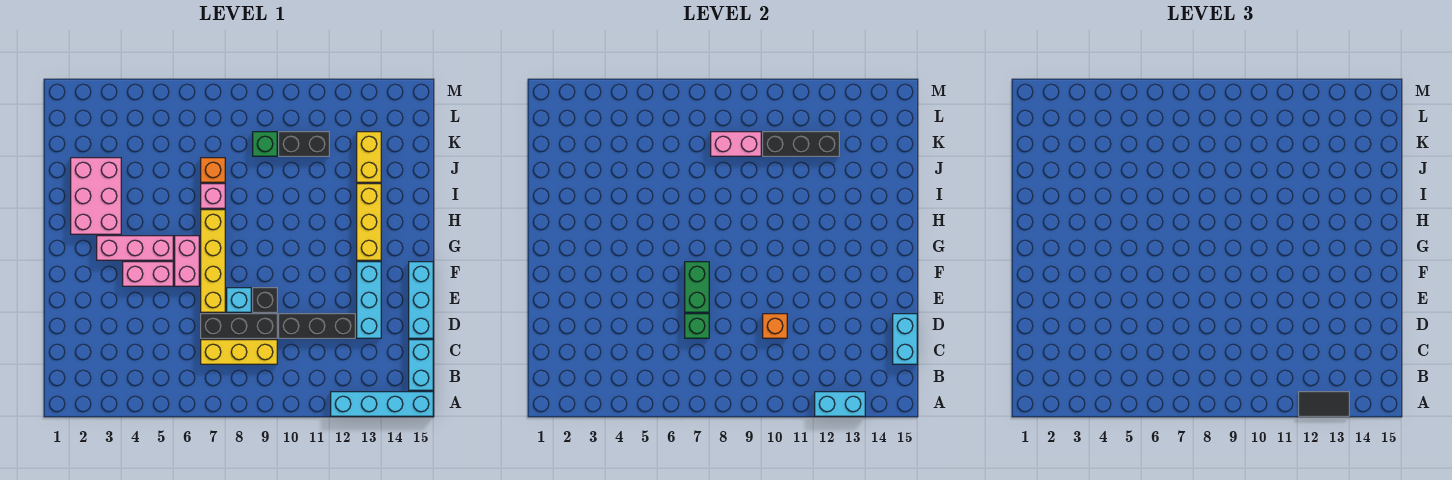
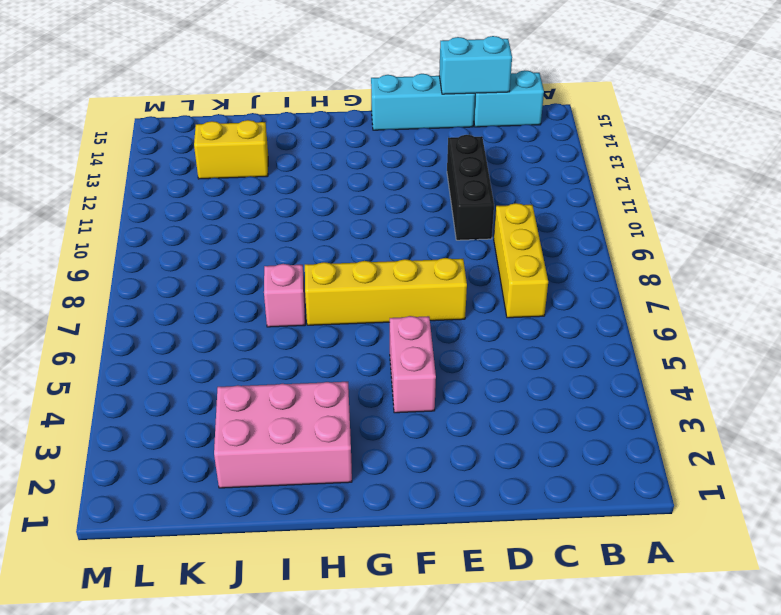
none -> cyan brick A12:A15 level 1
none -> black brick D7:D9 level 1
none -> cyan brick D13:F13 level 1

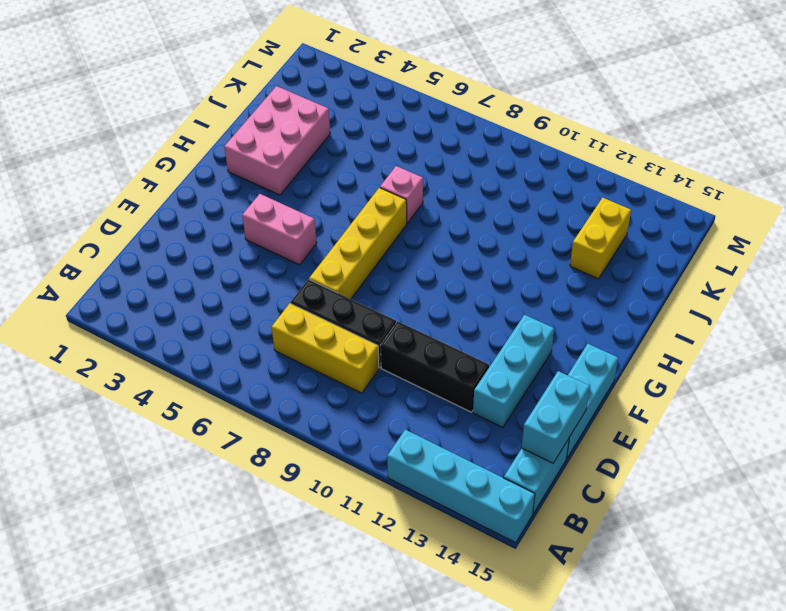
none -> cyan brick E8 level 1
none -> black brick E9 level 1
none -> pink brick F6:G6 level 1

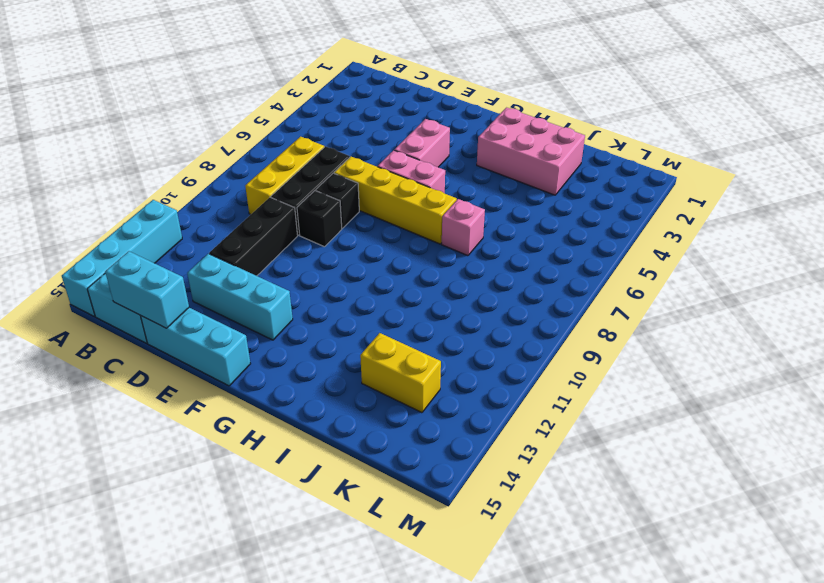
black brick E8 level 1 -> cyan brick E8 level 1
none -> pink brick G3:G5 level 1
none -> yellow brick G13:I13 level 1
none -> orange brick J7 level 1

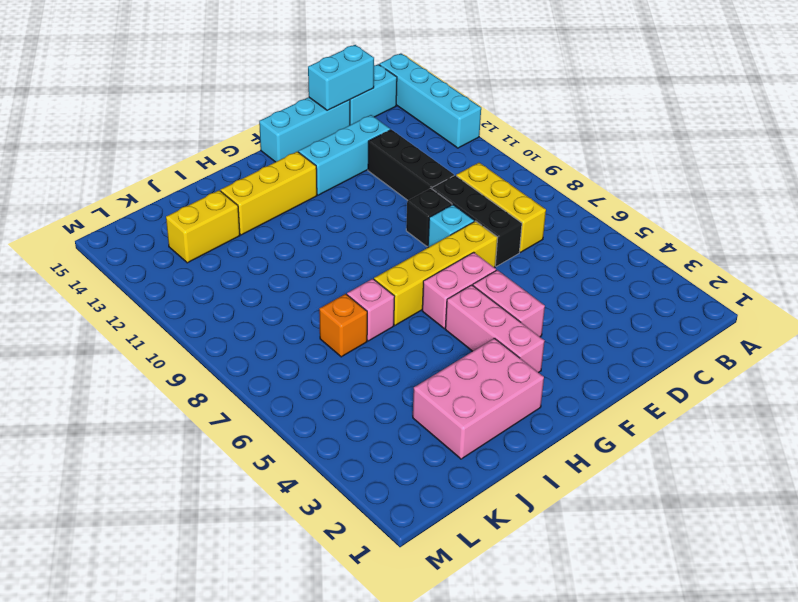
none -> green brick K9 level 1
none -> black brick K10:K11 level 1
none -> cyan brick A12:A13 level 2

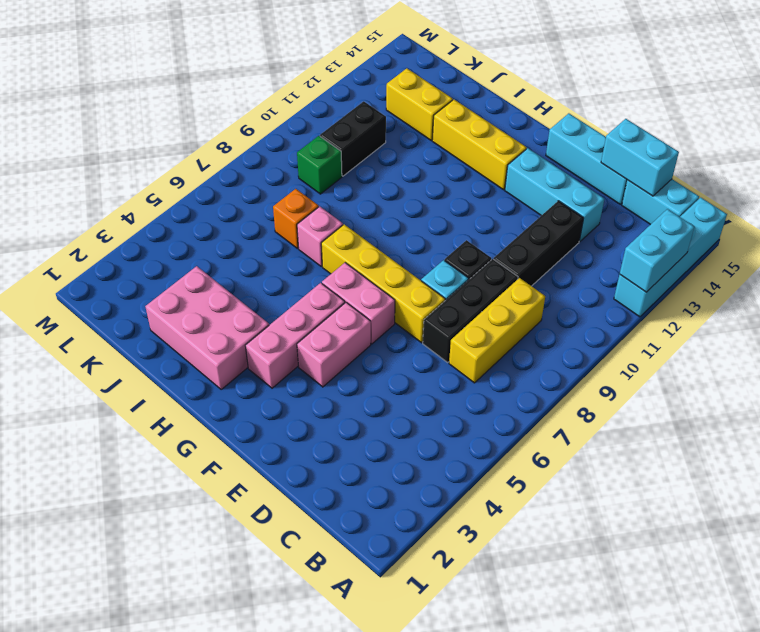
none -> green brick D7 level 2
none -> orange brick D10 level 2
none -> green brick E7:F7 level 2

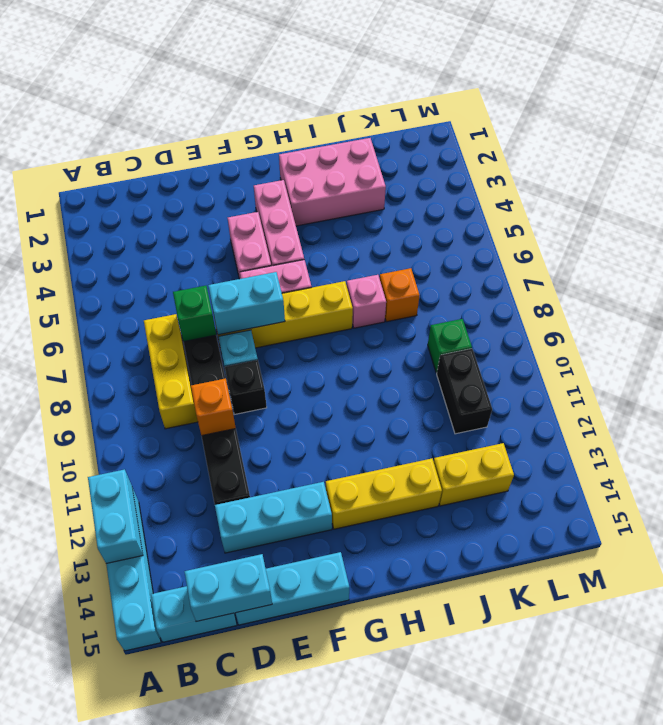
cyan brick E7:F7 level 2 -> green brick E7:F7 level 2
none -> pink brick K8:K9 level 2
none -> black brick K10:K12 level 2
none -> black tile A12:A13 level 3

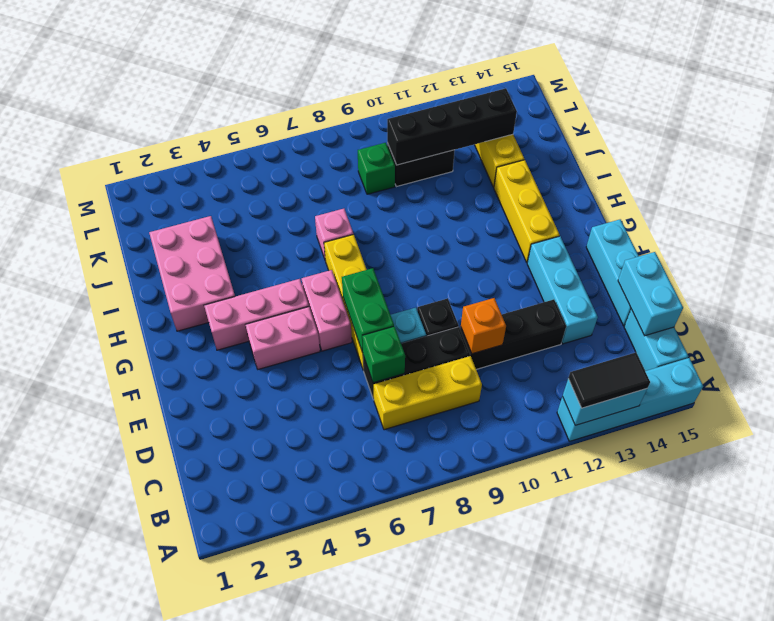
black brick K10:K13 level 2 -> black brick K10:K12 level 2
none -> orange brick J7 level 1
none -> pink brick K8:K9 level 2

